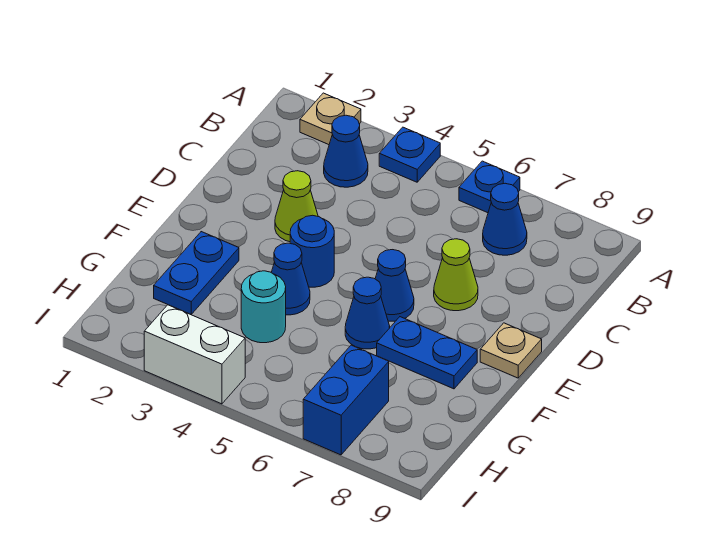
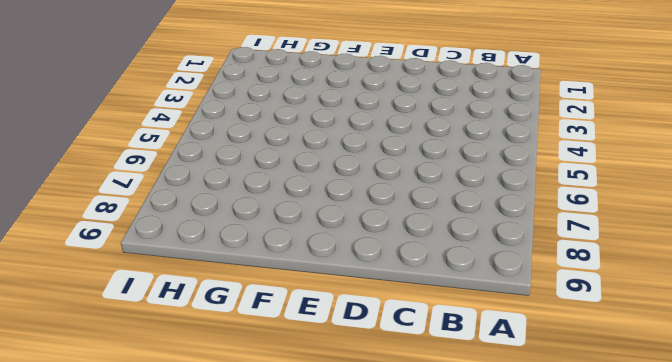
none -> tan plate A2 level 1
none -> blue plate A4 level 1
none -> blue plate A6 level 1

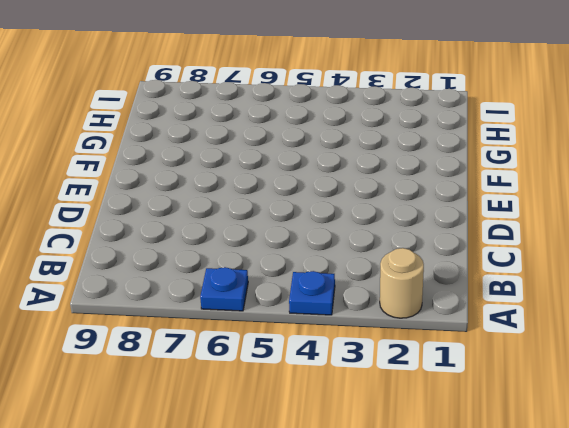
tan round brick A2 level 1 -> tan plate A2 level 1
none -> blue cone B3 level 1
none -> blue cone B7 level 1
none -> lime cone D3 level 1

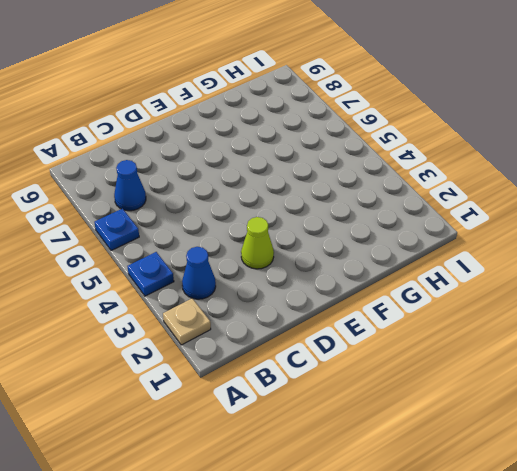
none -> lime cone D7 level 1
none -> blue round brick E4 level 1
none -> blue cone E6 level 1

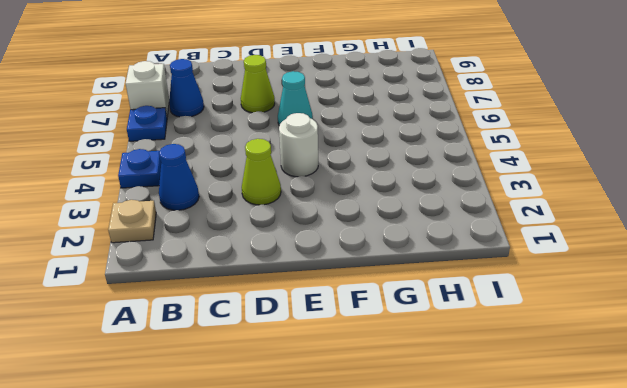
white brick A7 level 1 -> none
white round brick E4 level 1 -> blue round brick E4 level 1
cyan cone E6 level 1 -> blue cone E6 level 1
none -> tan plate E9 level 1
none -> blue plate F2:G2 level 1
none -> blue cone F4 level 1

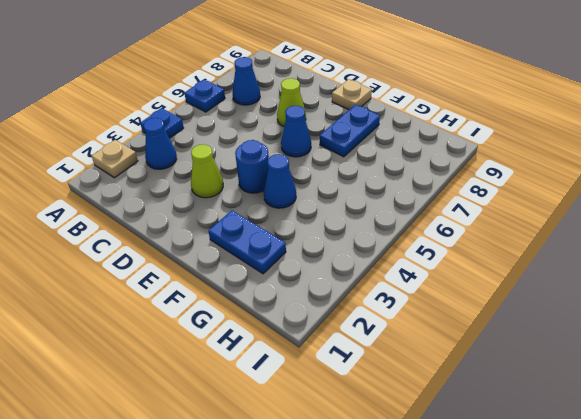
none -> blue cone F6 level 1
none -> cyan round brick G4 level 1
none -> blue brick H7:I7 level 1

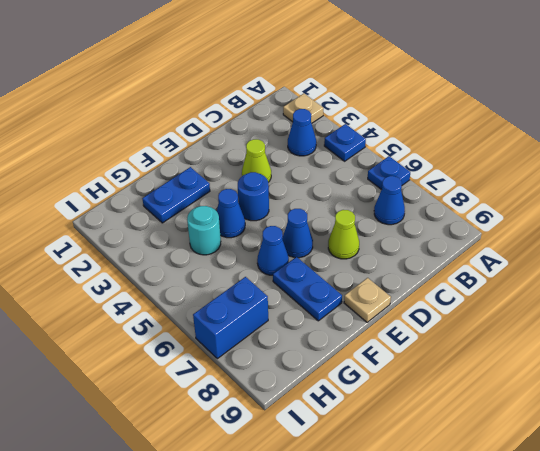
none -> white brick I3:I4 level 1

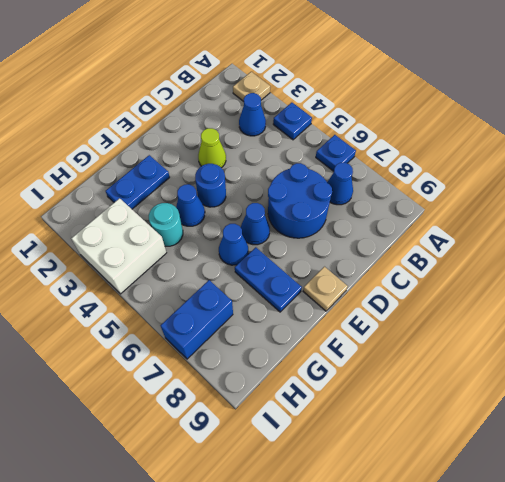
blue round brick C6:D7 level 1 -> lime cone D7 level 1
white brick H3:I4 level 1 -> white brick I3:I4 level 1

